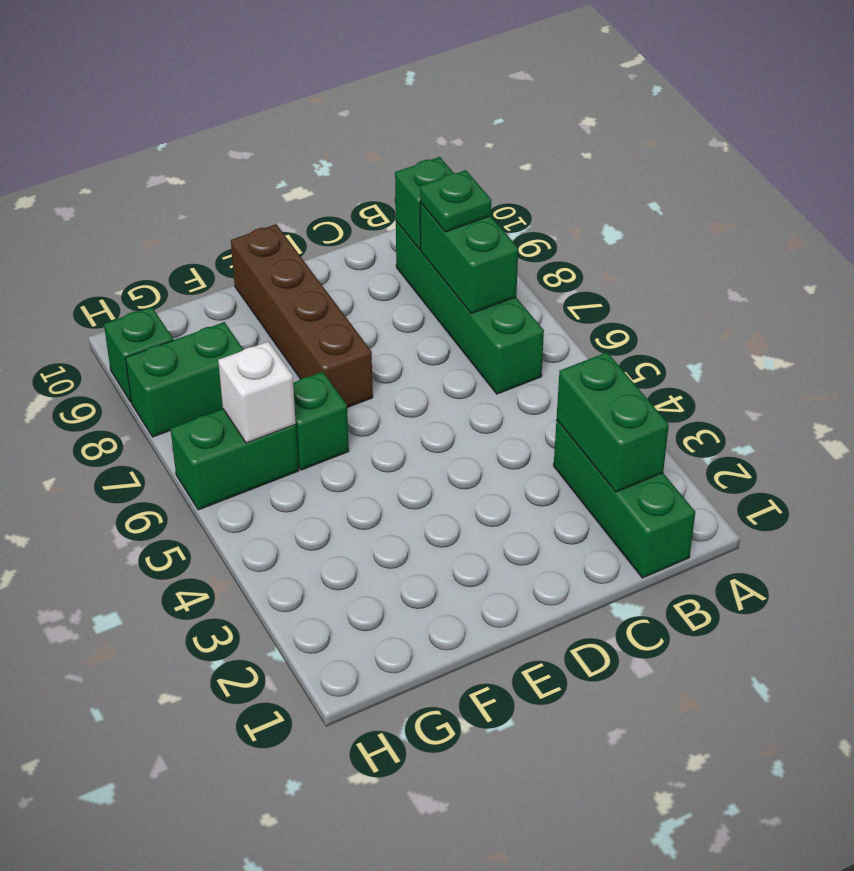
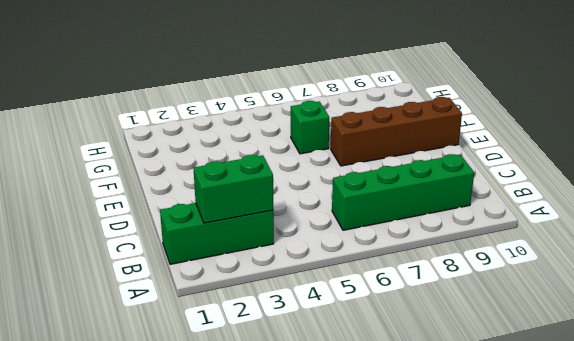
none -> green brick G6:H6 level 1
none -> green brick G8:H8 level 1
none -> green brick H9 level 1

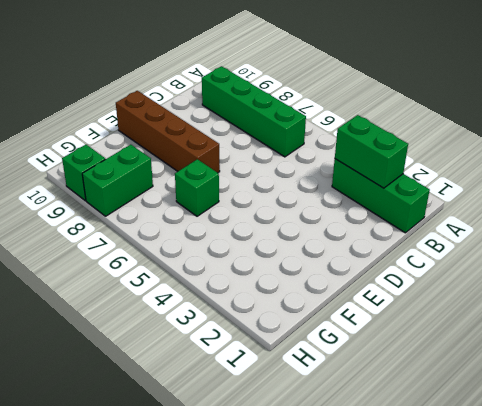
none -> green brick G6:H6 level 1
none -> green brick B7:B8 level 2
none -> green brick B9 level 2

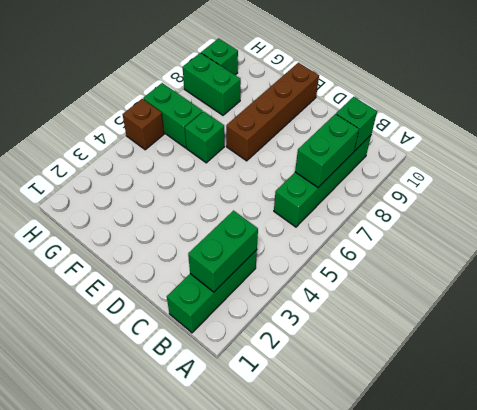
brown brick H5 level 1 -> none
none -> white brick G6 level 2
none -> green plate B8 level 3

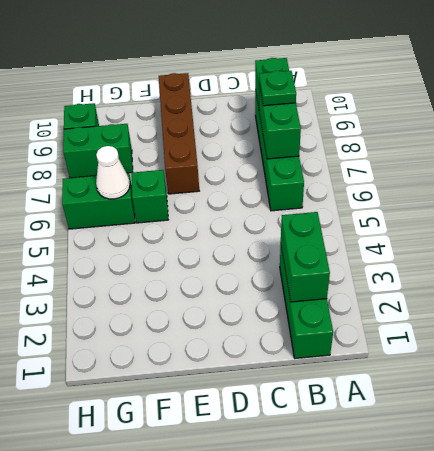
white cone G6 level 2 -> white brick G6 level 2

